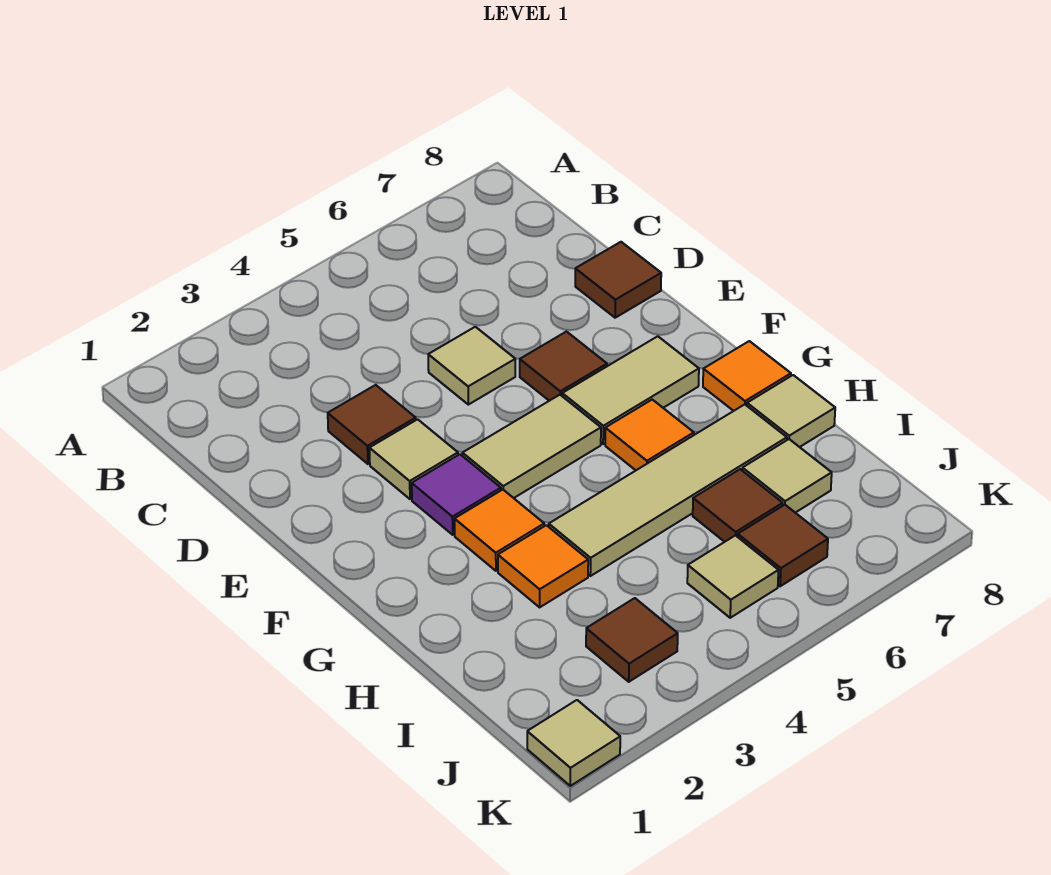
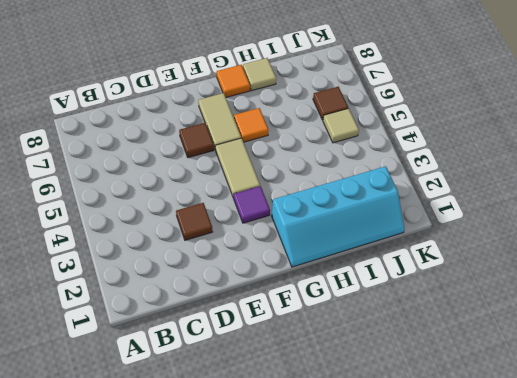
cyan slope G1:J2 level 1 top 2 -> none
none -> tan tile D5 level 1
none -> brown tile D8 level 1
none -> tan tile E3 level 1

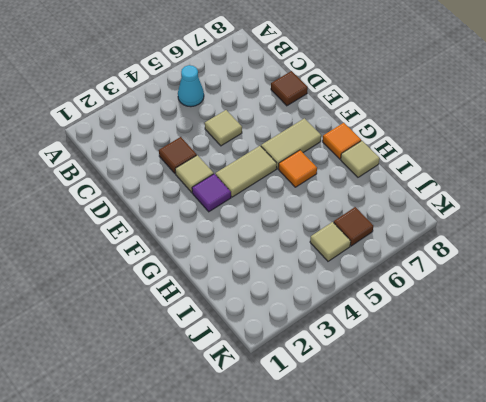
cyan cone B5 level 1 -> none
none -> brown tile E6 level 1
none -> orange tile G3 level 1
none -> orange tile H3 level 1

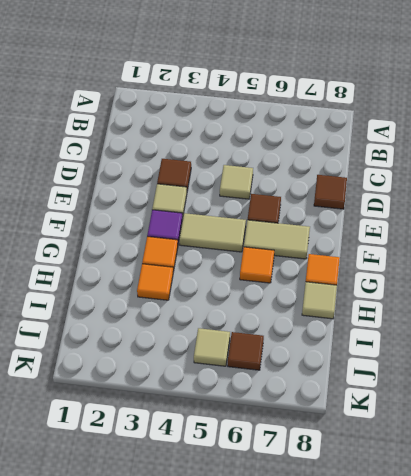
none -> tan tile H4:H7 level 1
none -> brown tile I6 level 1
none -> tan tile I7 level 1

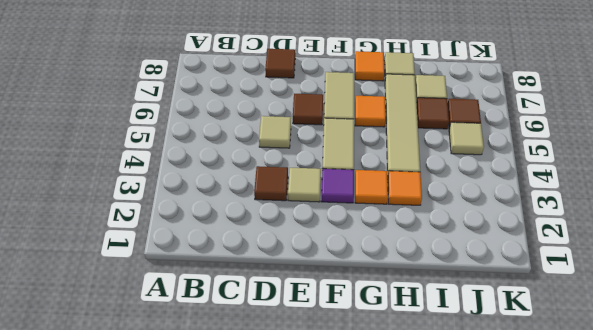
none -> brown tile J3 level 1
none -> tan tile K1 level 1

